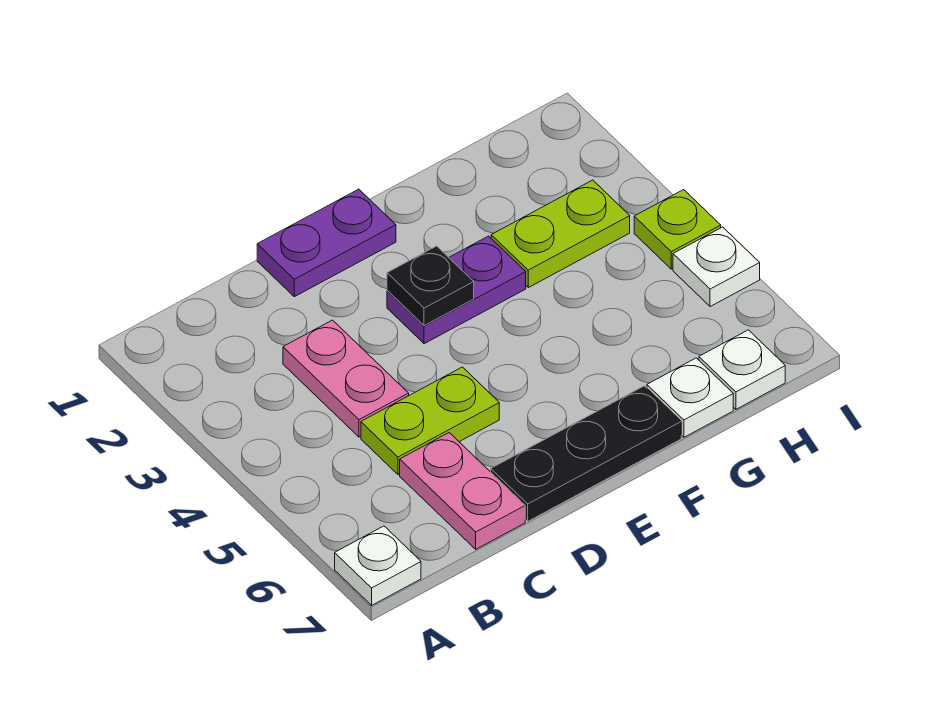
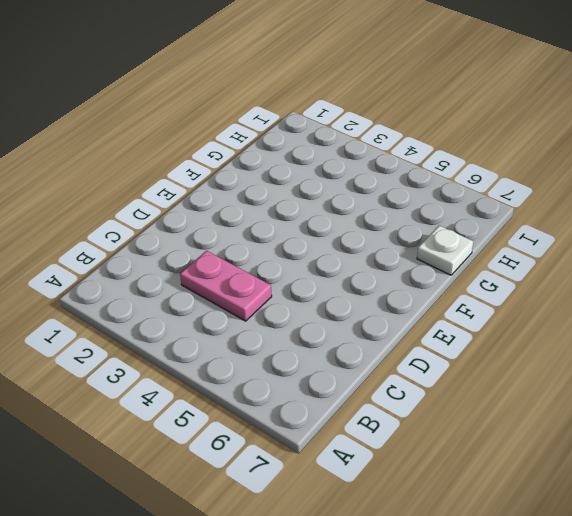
none -> white plate A7 level 1
none -> lime plate C5:D5 level 1
none -> pink plate C6:C7 level 1

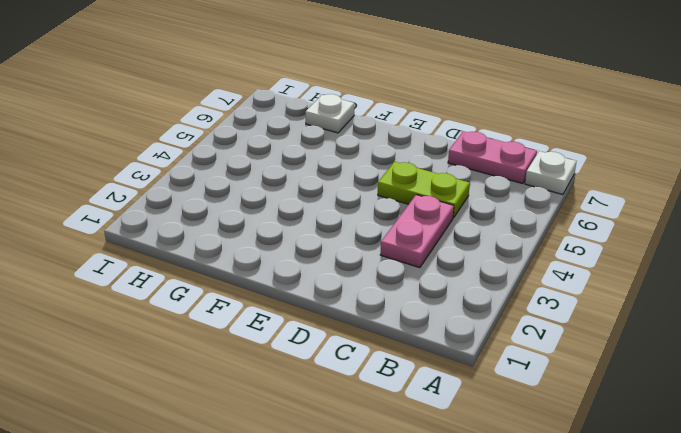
pink plate B7:C7 level 1 -> pink plate C6:C7 level 1
none -> purple plate D1:E1 level 1
none -> black plate D7:F7 level 1
none -> purple plate E3:F3 level 1

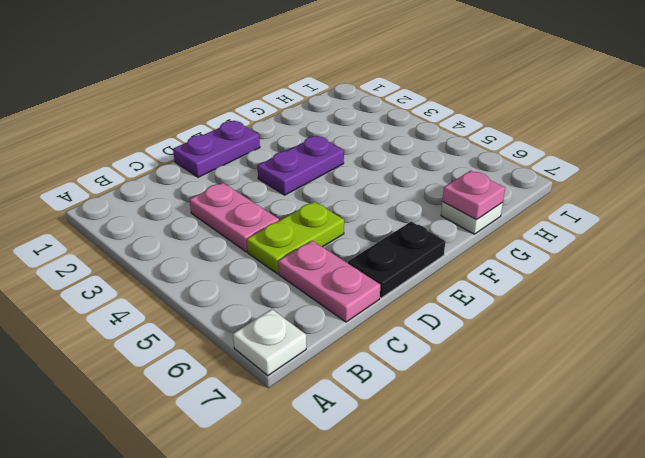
black plate D7:E7 level 1 -> black plate D7:F7 level 1
pink plate G7 level 2 -> none
none -> lime plate G3:H3 level 1
none -> white plate H7 level 1
none -> lime plate I4 level 1

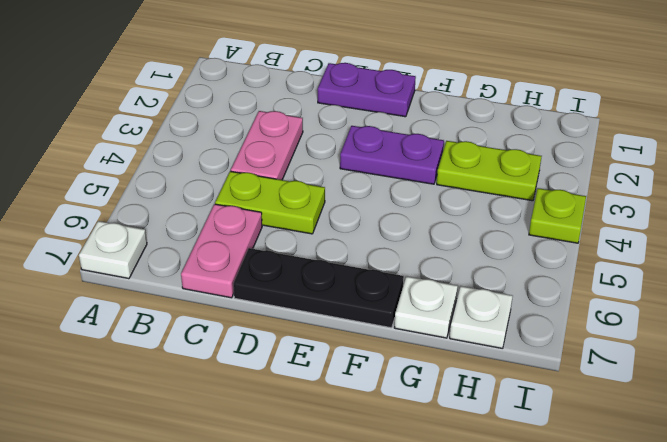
none -> white plate I5 level 1
none -> black plate E3 level 2

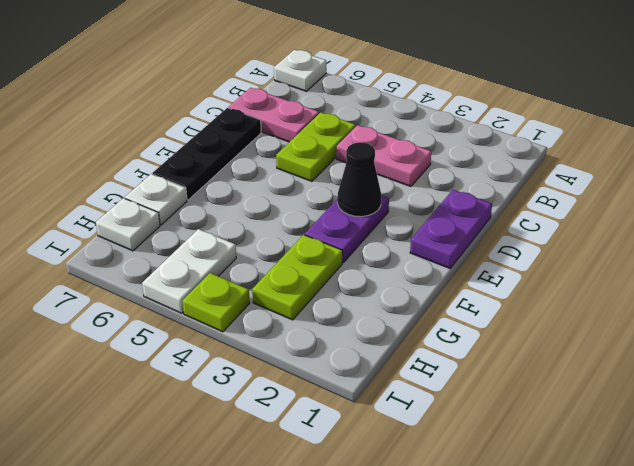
black cone E3 level 2 -> black plate E3 level 2
white plate H5:I5 level 1 -> white plate I5 level 1

